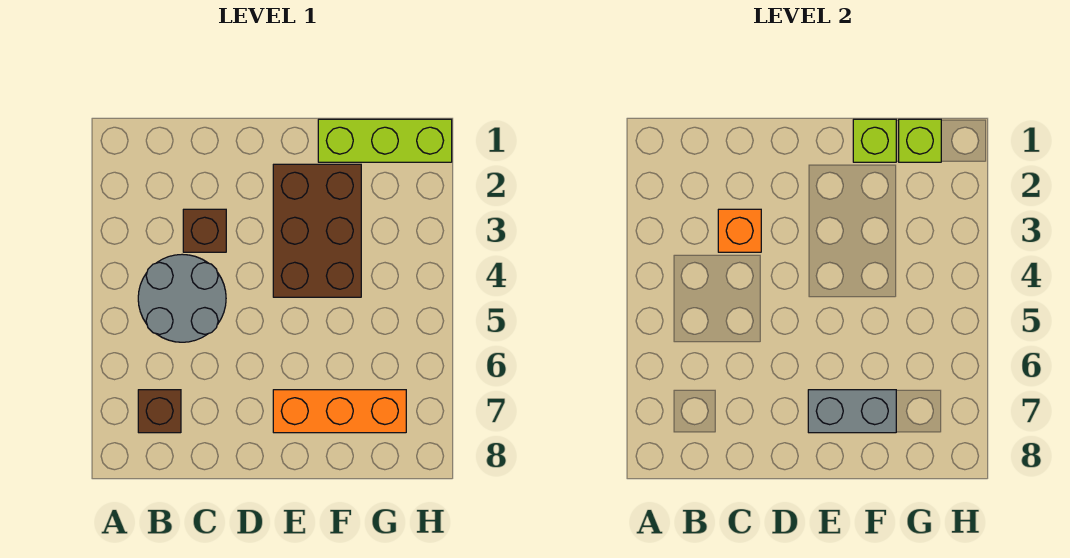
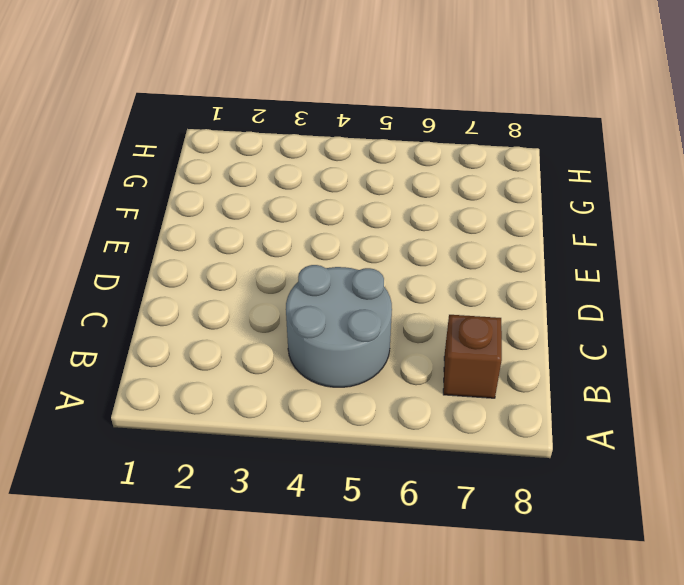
none -> brown brick C3 level 1
none -> brown brick E2:F4 level 1

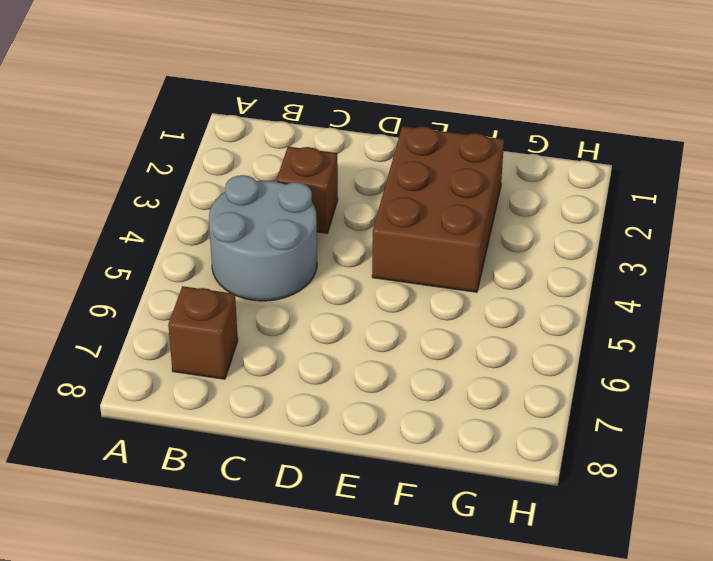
none -> orange brick E7:G7 level 1
none -> lime brick F1:H1 level 1

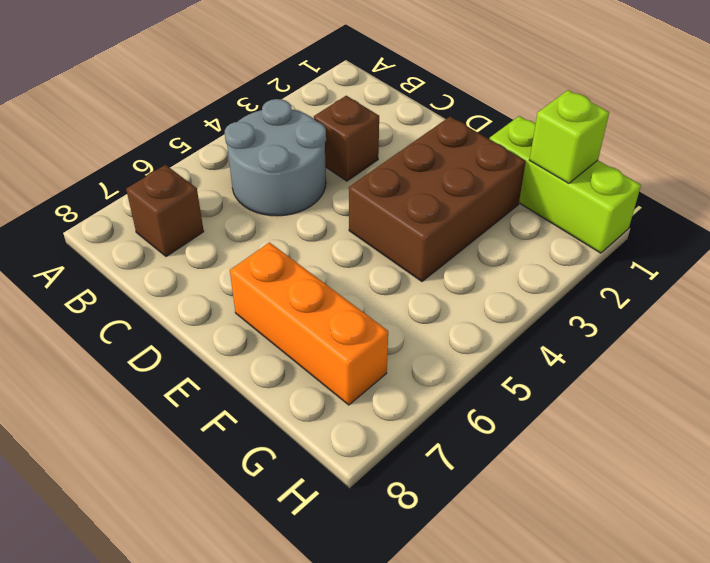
none -> orange brick C3 level 2
none -> grey brick E7:F7 level 2

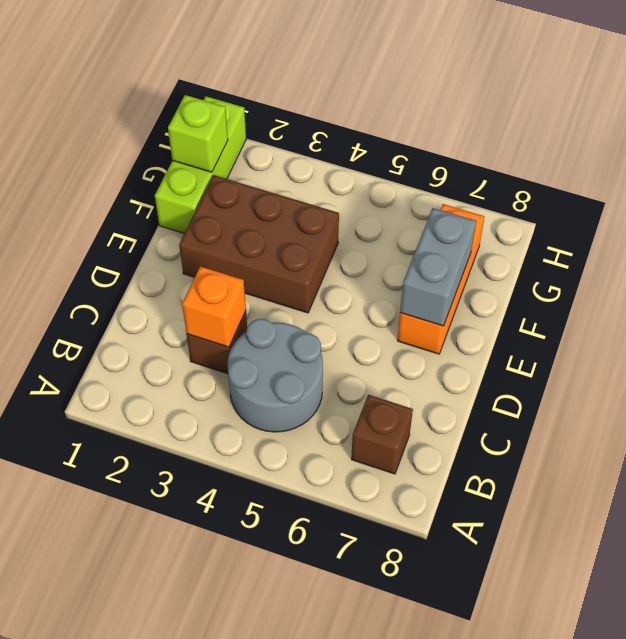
none -> lime brick F1 level 2

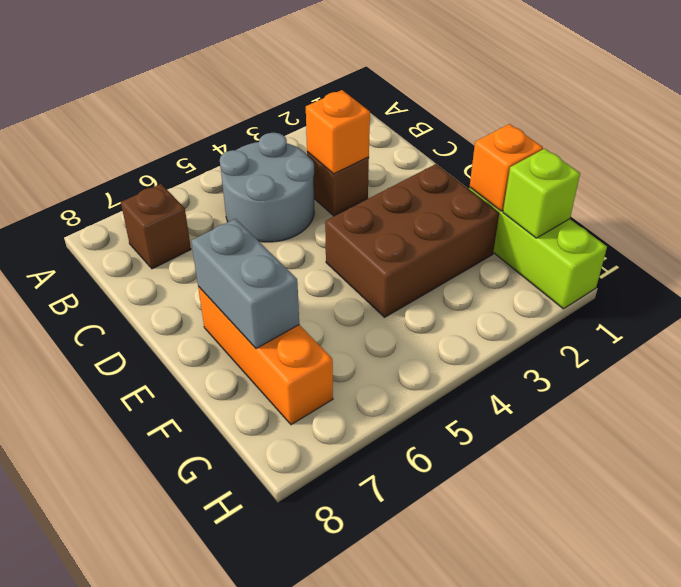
orange brick F1 level 2 -> lime brick F1 level 2

